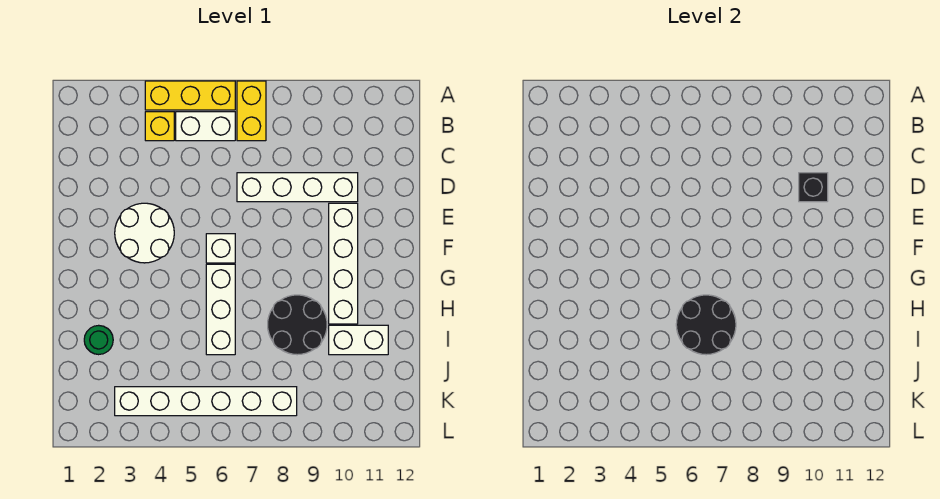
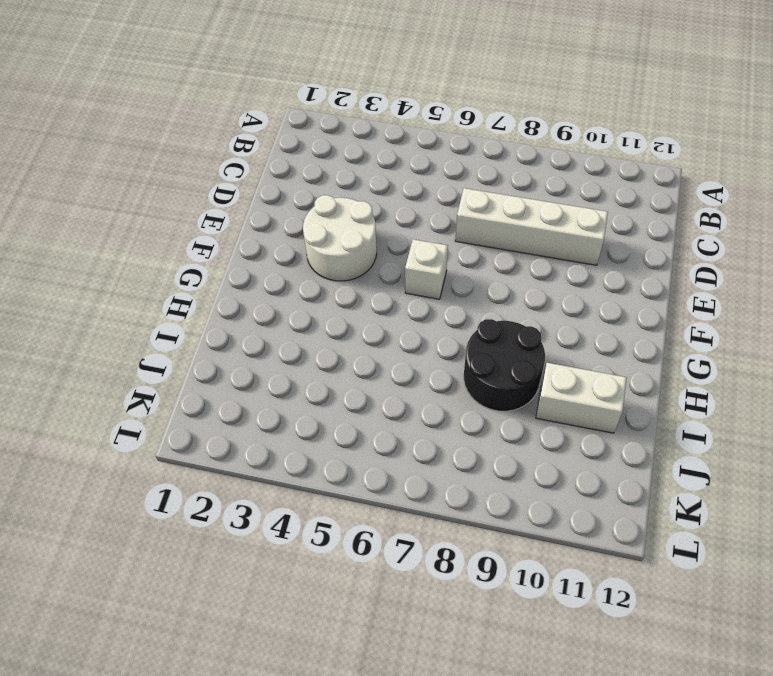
none -> yellow brick A4:A6 level 1
none -> yellow brick A7:B7 level 1
none -> yellow brick B4 level 1

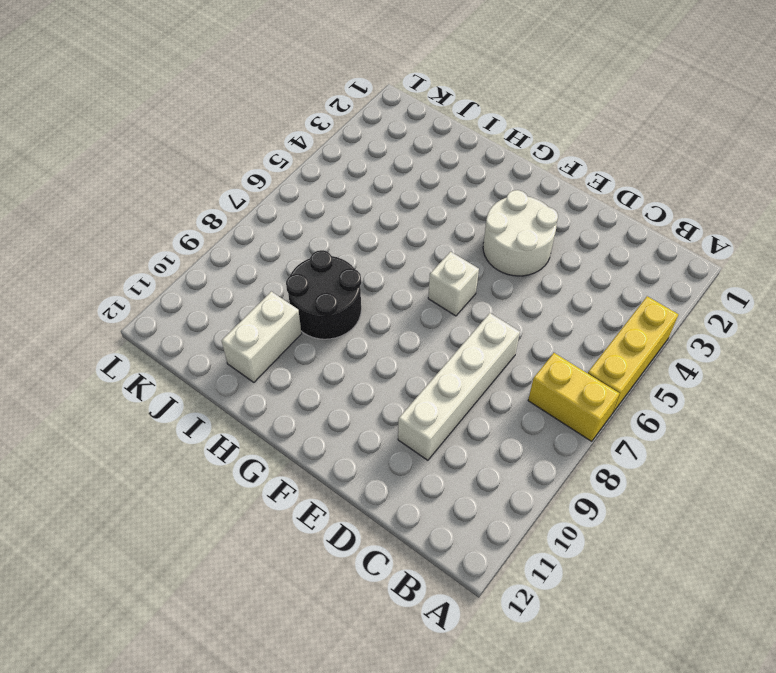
none -> yellow brick B4 level 1
none -> white brick B5:B6 level 1
none -> white brick E10:H10 level 1

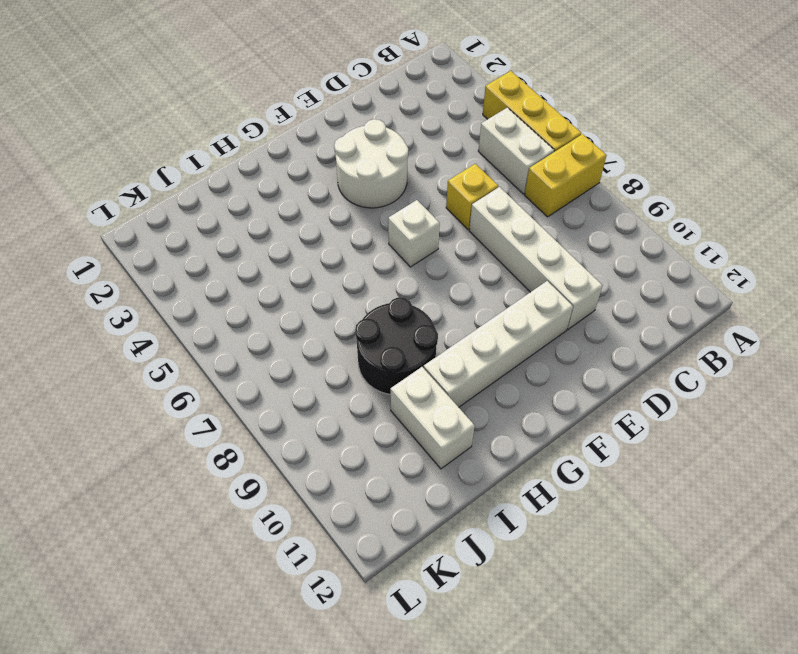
yellow brick D6 level 1 -> yellow brick B4 level 1
none -> white brick G6:I6 level 1
none -> green round brick I2 level 1
none -> white brick K3:K8 level 1

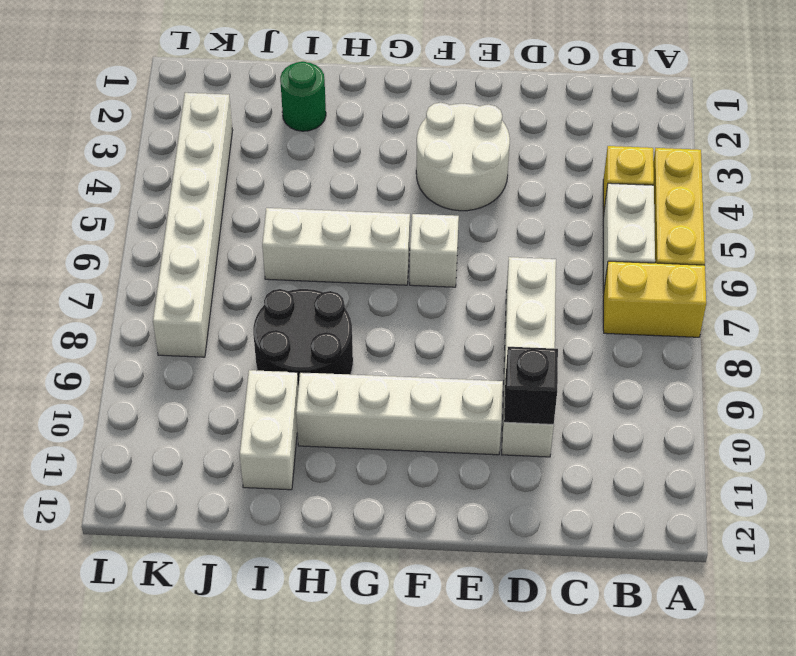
none -> black round brick H6:I7 level 2

